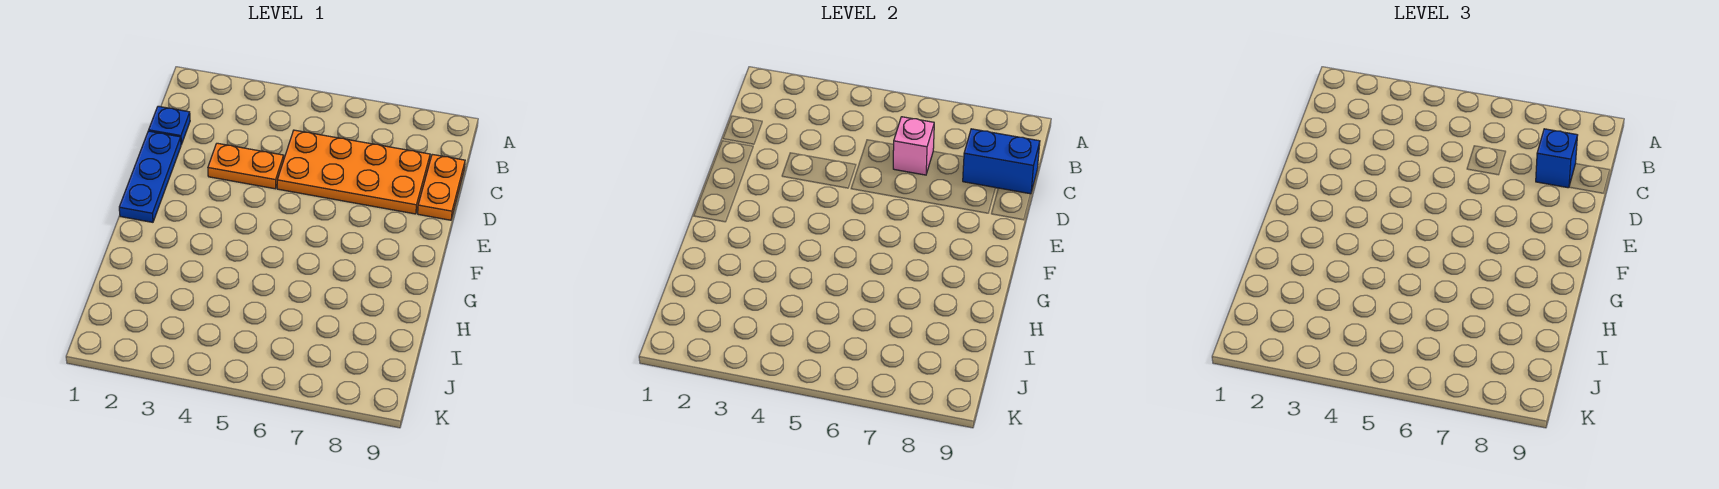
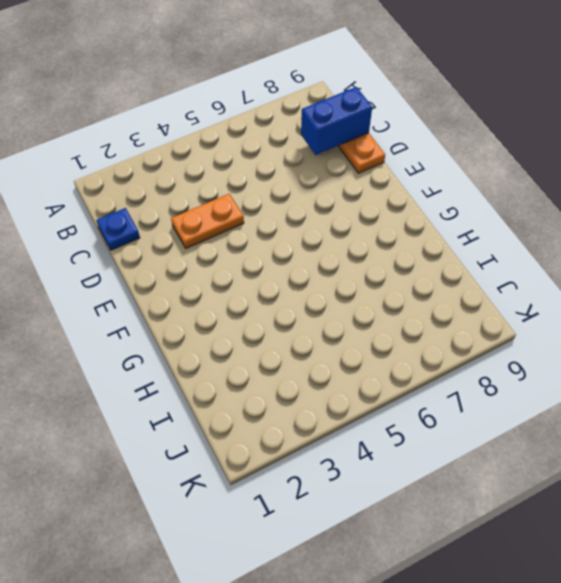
none -> orange plate C5:D8 level 1
none -> blue plate D1:F1 level 1

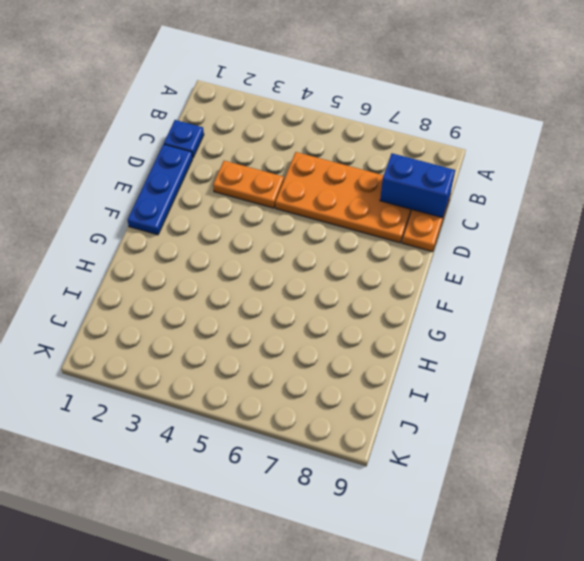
none -> pink brick C6 level 2
none -> blue brick C8 level 3

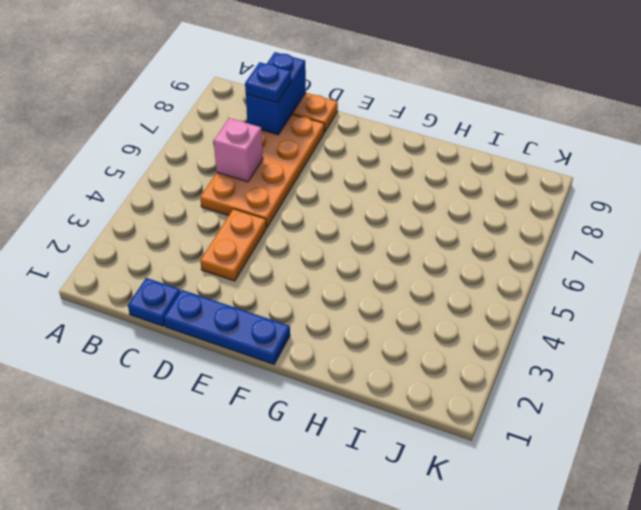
blue plate C8 level 3 -> blue brick C8 level 3

